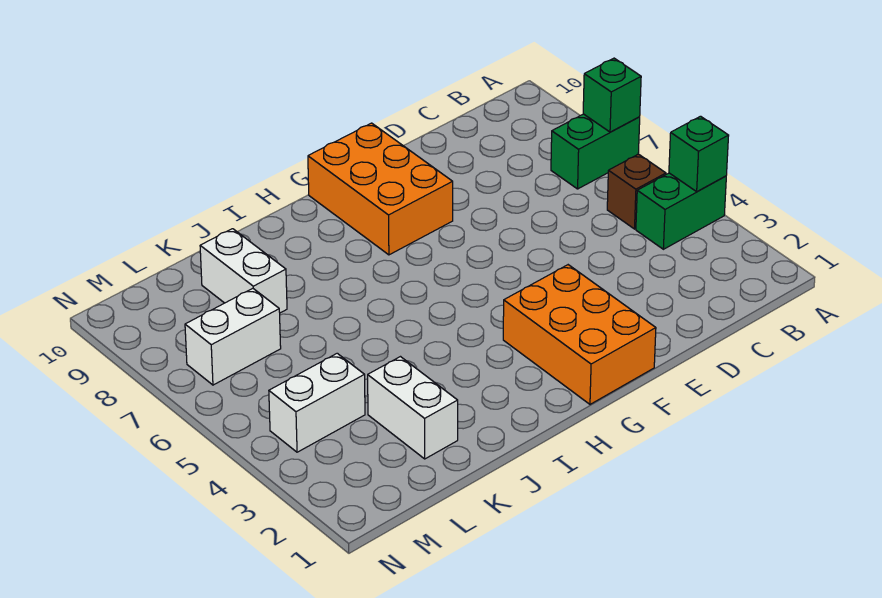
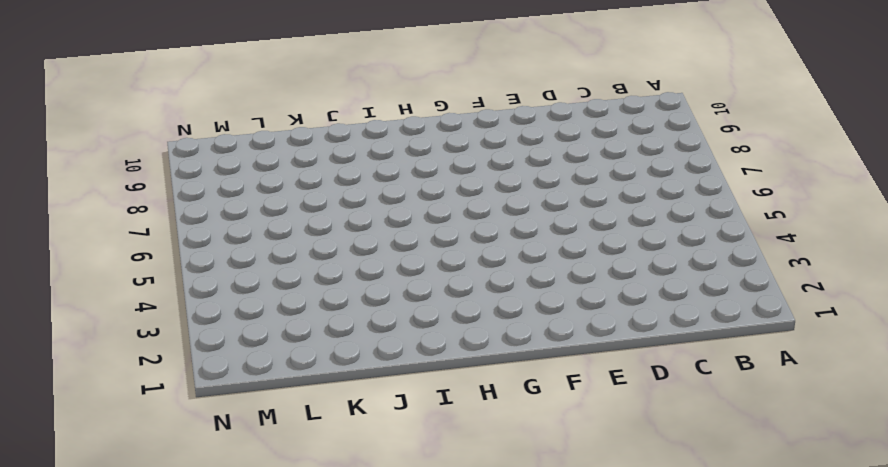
none -> green brick A4:B4 level 1
none -> green brick A7:B7 level 1

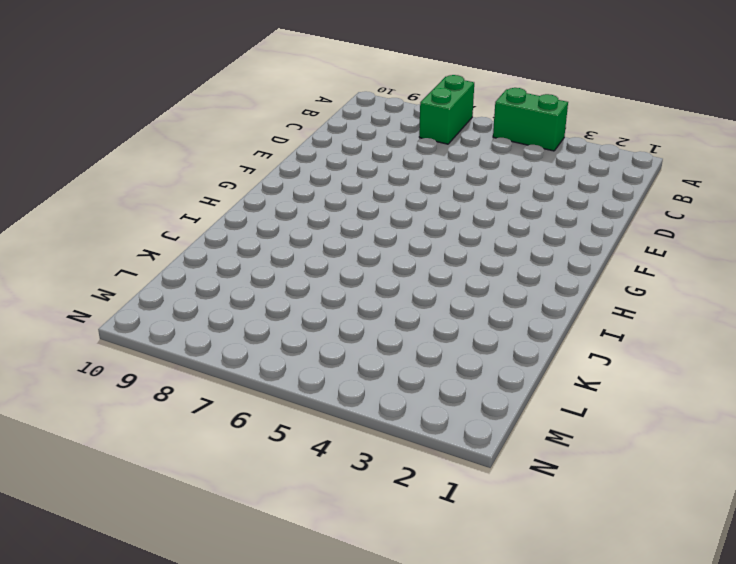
green brick A4:A5 level 1 -> green brick A4:B4 level 1
none -> brown brick B5 level 1
none -> orange brick F1:G3 level 1

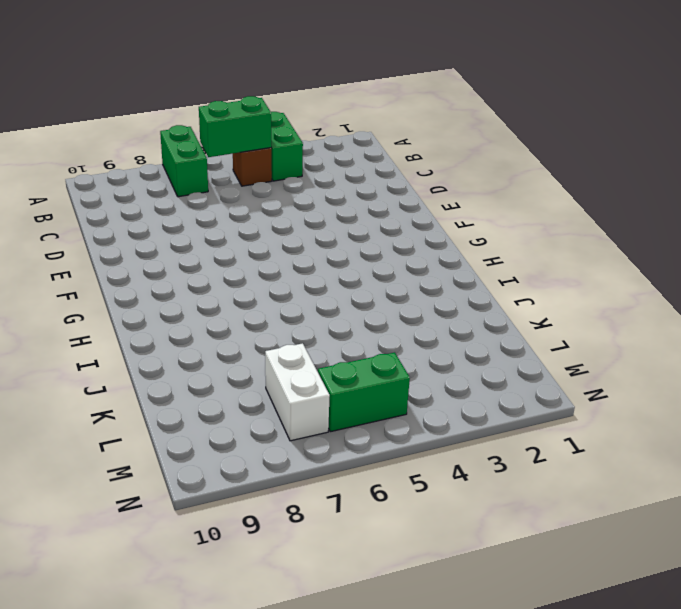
green brick B5:B6 level 2 -> none
green brick M5:M6 level 1 -> none
none -> orange brick F1:G3 level 1
none -> orange brick F8:G10 level 1

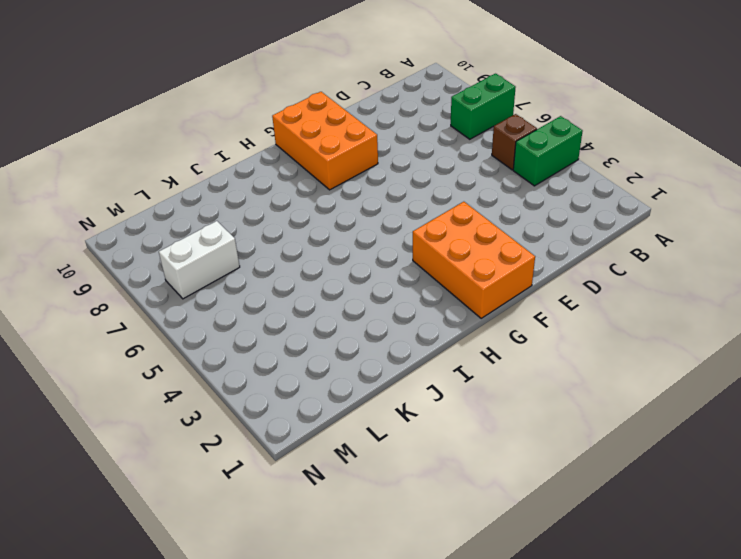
none -> white brick K2:K3 level 1
none -> white brick K8:K9 level 1

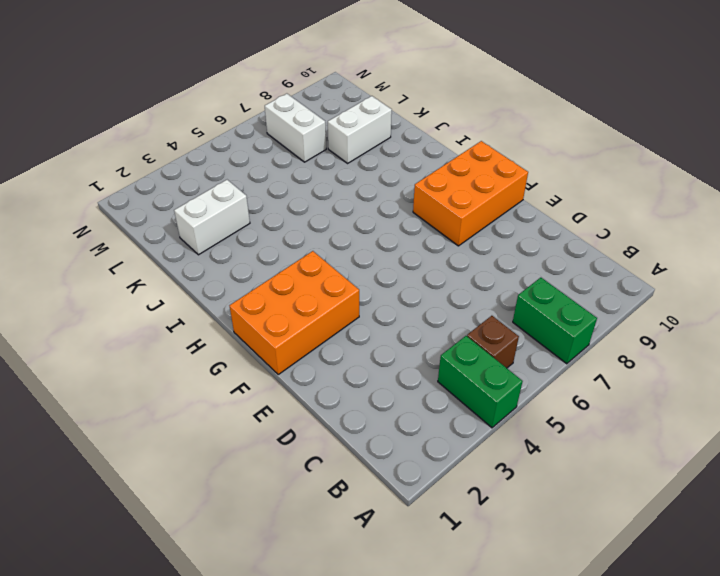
none -> white brick L4:M4 level 1
none -> green brick A4 level 2

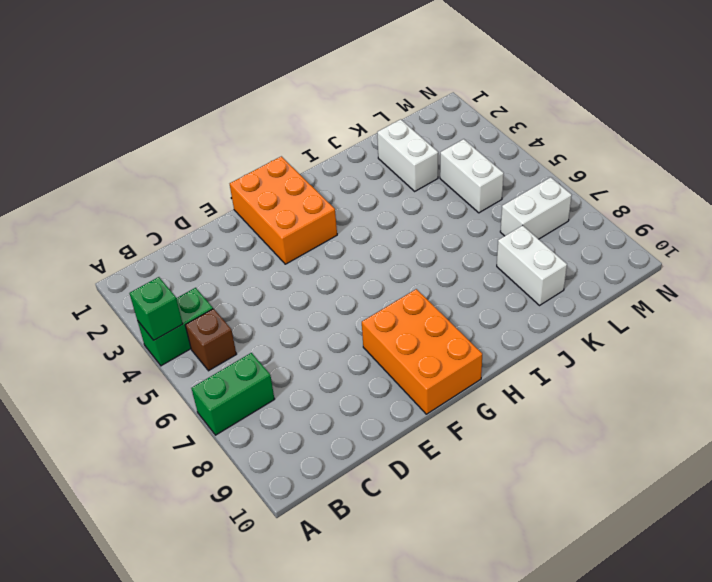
white brick L4:L5 level 1 -> white brick L4:M4 level 1
none -> green brick A7 level 2

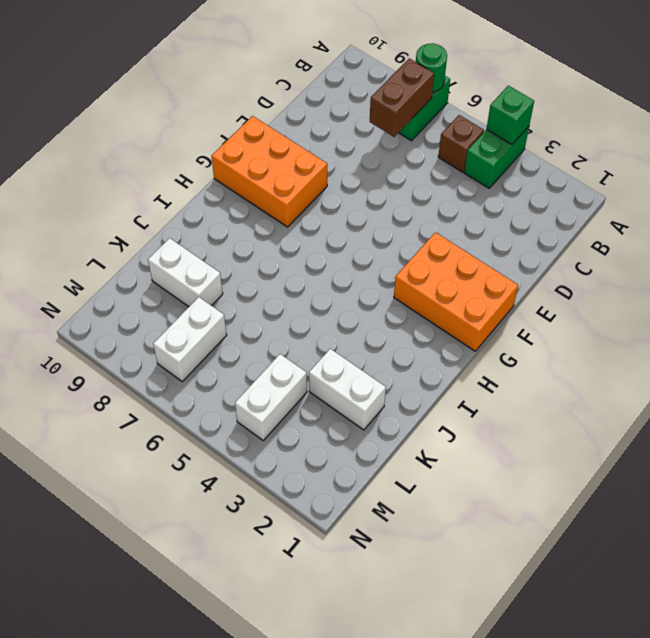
green round brick A7 level 2 -> green brick A7 level 2
brown brick B7:C7 level 2 -> none

